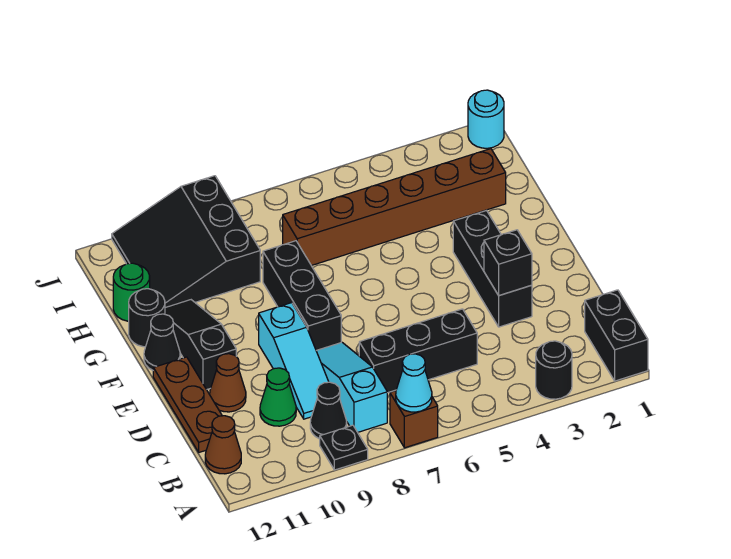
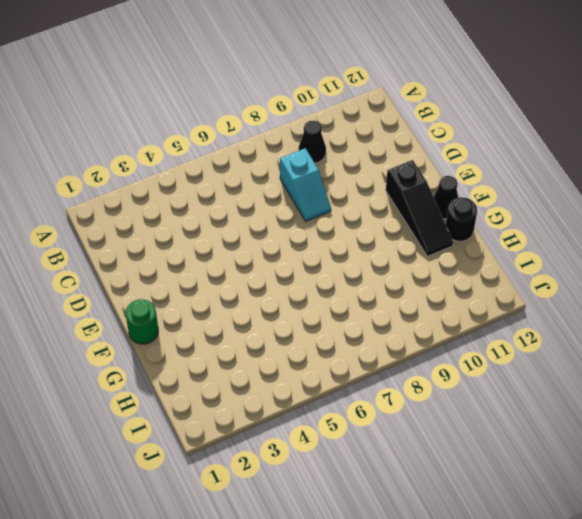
cyan slope C8:D8 level 1 top C -> cyan slope B8:D8 level 1 top B
green round brick F1 level 1 -> green round brick H12 level 1
none -> black brick A1:B1 level 1
none -> black round brick A3 level 1
none -> brown brick A7 level 1

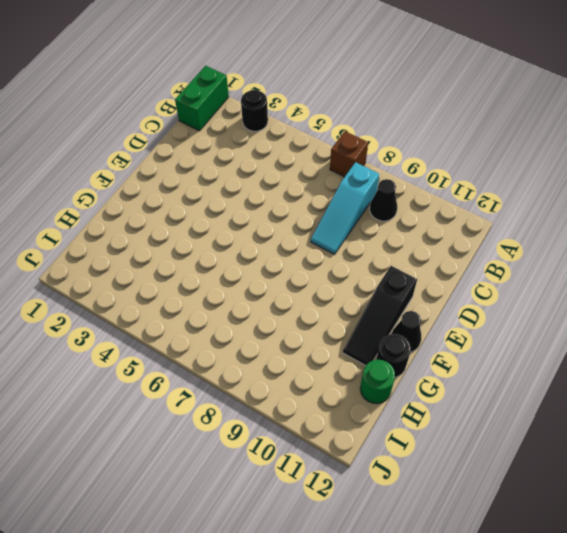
green brick A1:B1 level 1 -> black brick A1:B1 level 1
none -> black plate A9 level 1
none -> brown cone B12 level 1
none -> black brick C5:C7 level 1

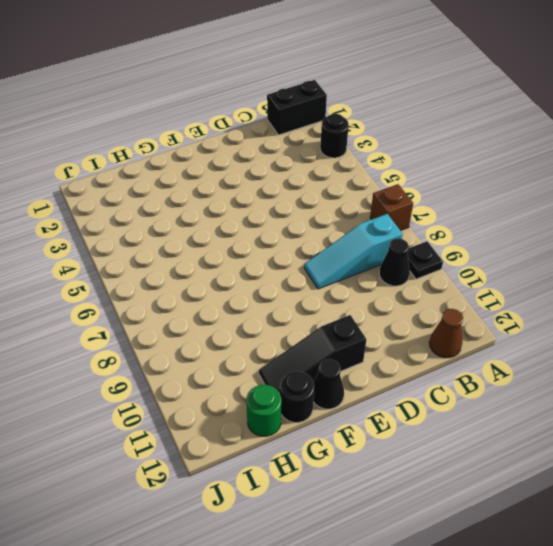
none -> black brick C5:C7 level 1
none -> cyan slope C9:E9 level 1 top E
none -> green cone C10 level 1

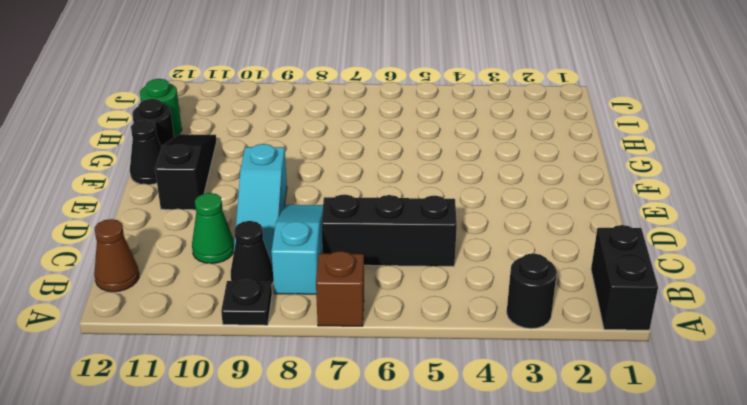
none -> brown plate C12:E12 level 1
none -> black brick D3:F3 level 1
none -> brown cone D11 level 1

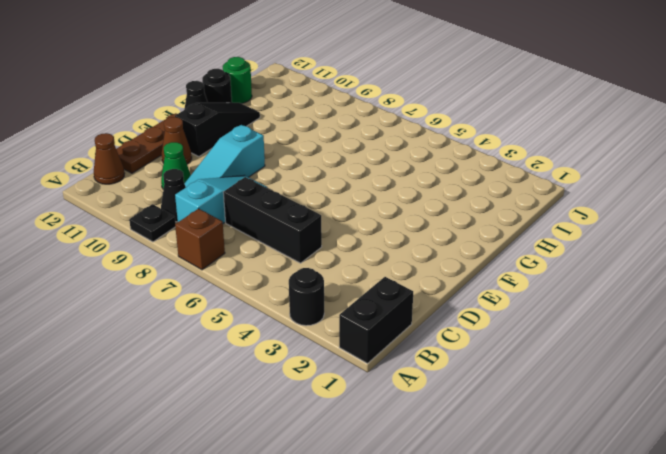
none -> black brick D3:F3 level 1
none -> black brick E8:G8 level 1
none -> brown brick H2:H7 level 1

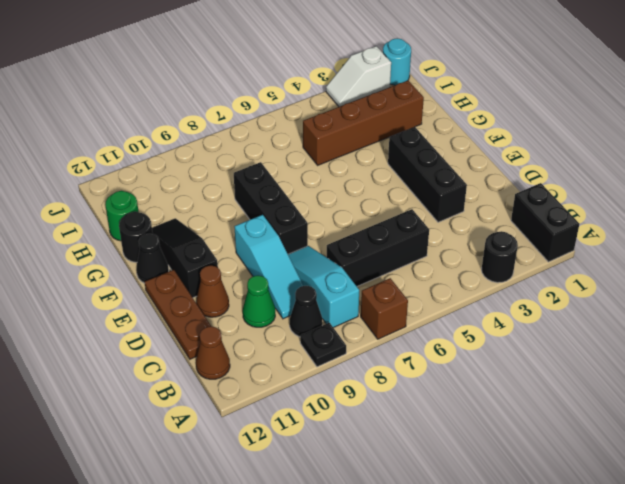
brown brick H2:H5 level 1 -> brown brick H2:H7 level 1
white slope J2:J3 level 1 top 2 -> none
none -> black slope H9:J11 level 1 top 9
none -> cyan cone A7 level 2
none -> black brick D3 level 2

